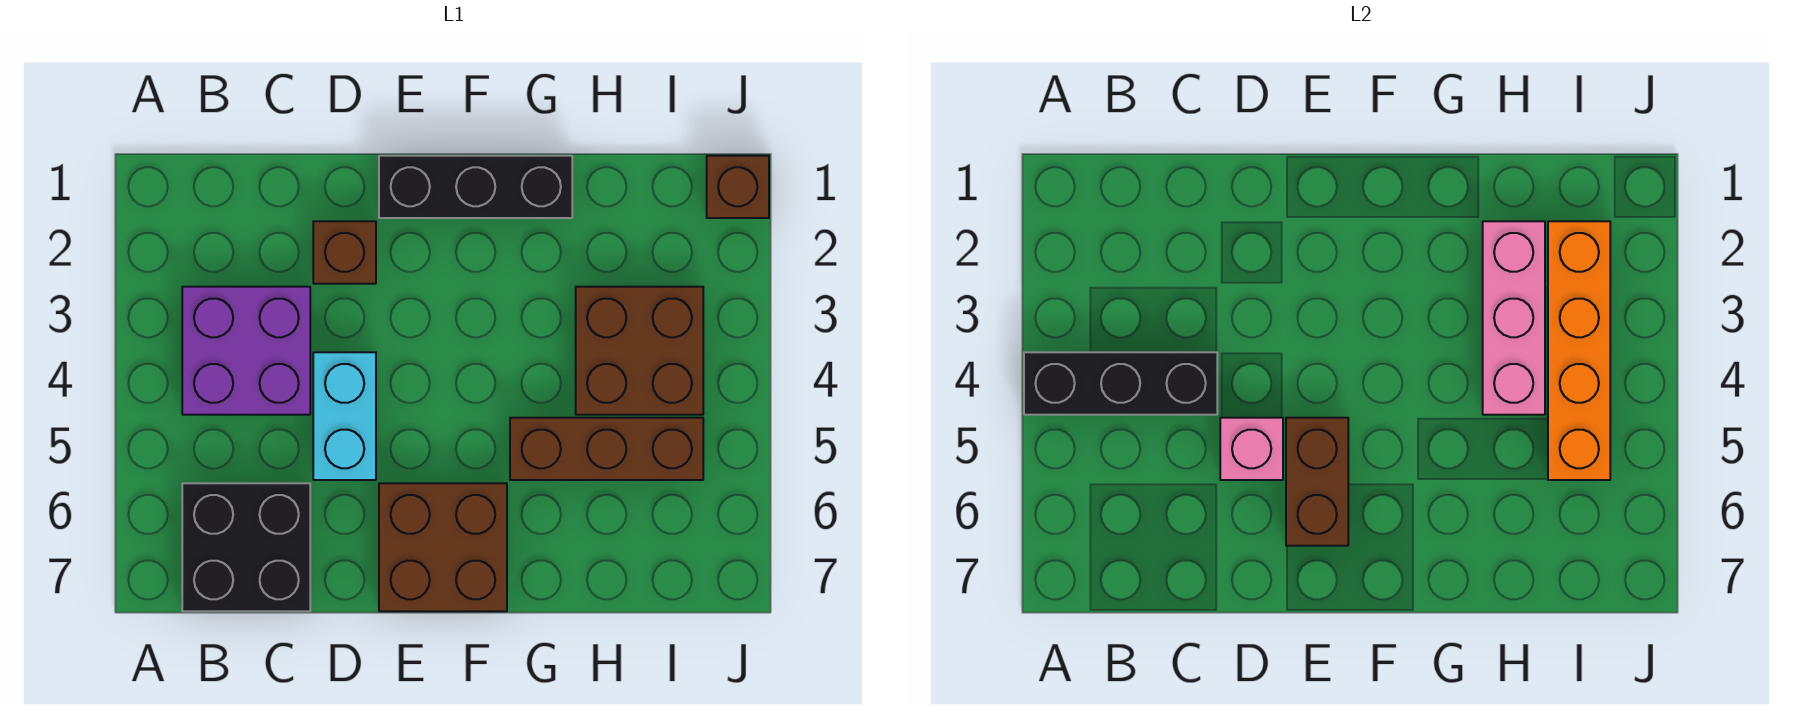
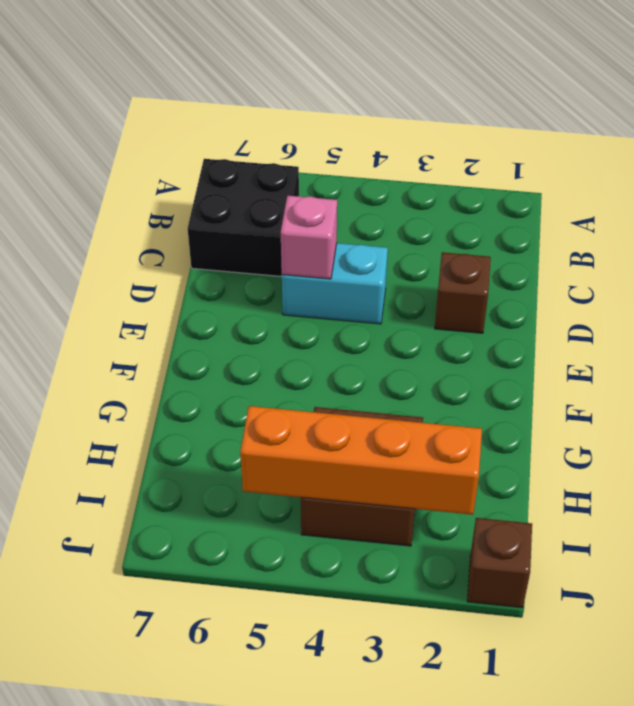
none -> purple brick B3:C4 level 1
none -> black brick E1:G1 level 1
none -> brown brick E6:F7 level 1

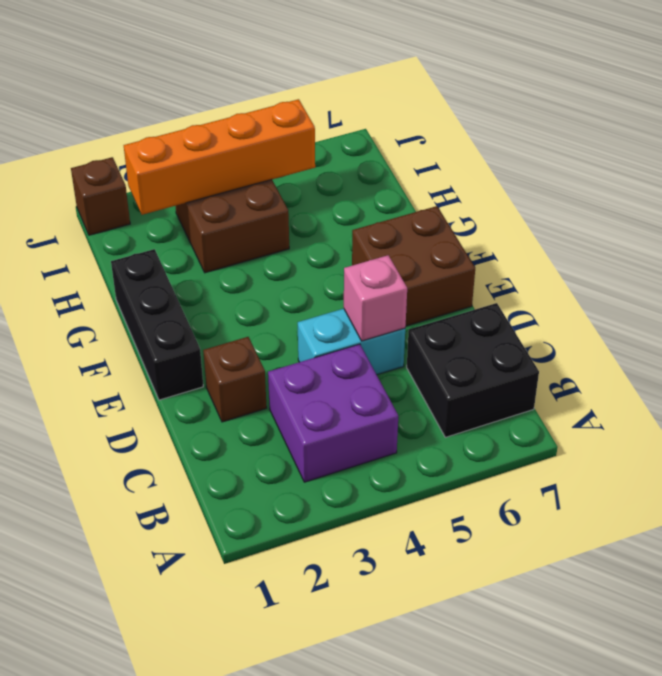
none -> brown brick G5:I5 level 1
none -> black brick A4:C4 level 2
none -> brown brick E5:E6 level 2

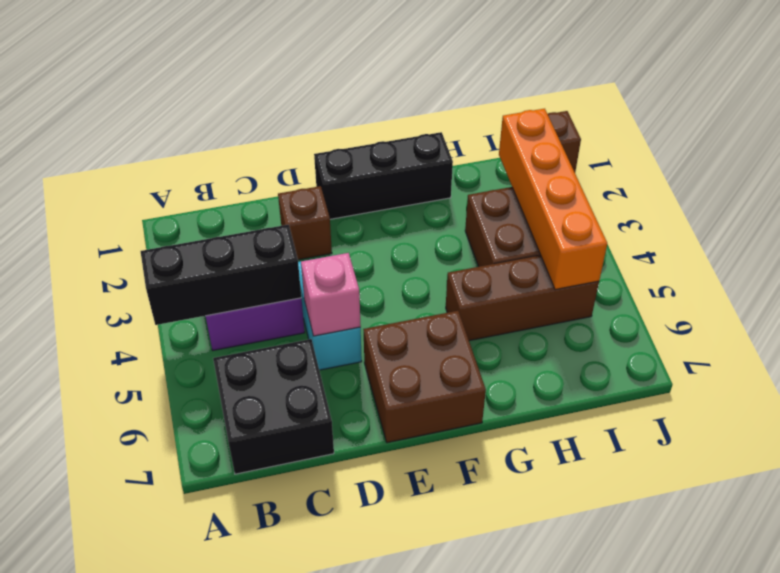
none -> brown brick E5:E6 level 2
none -> pink brick H2:H4 level 2

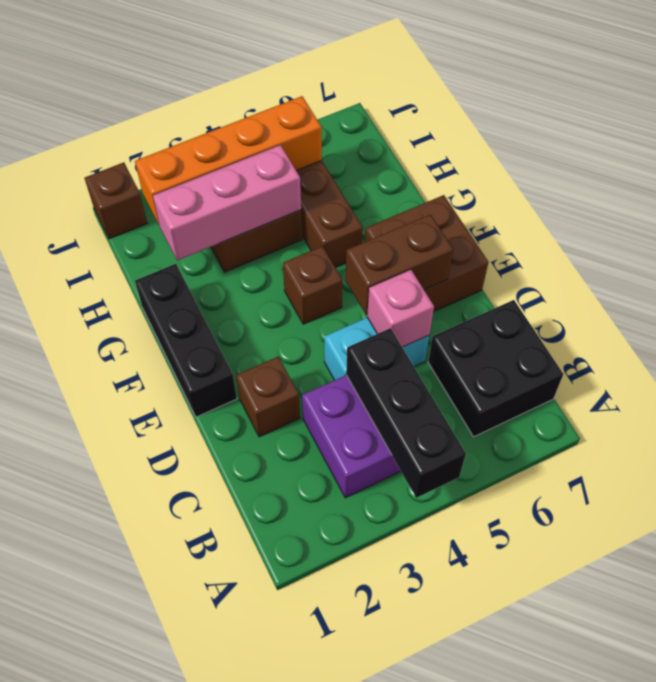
brown brick F4 level 1 -> none

